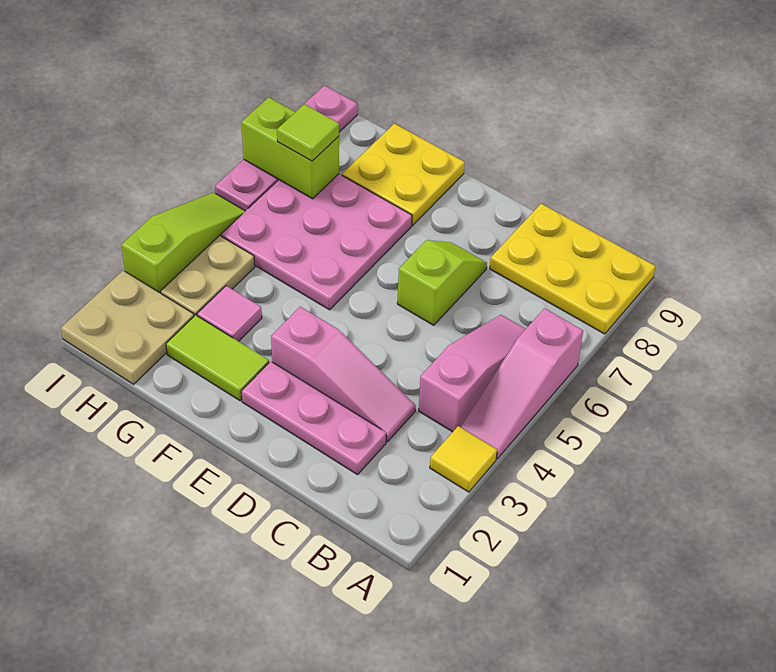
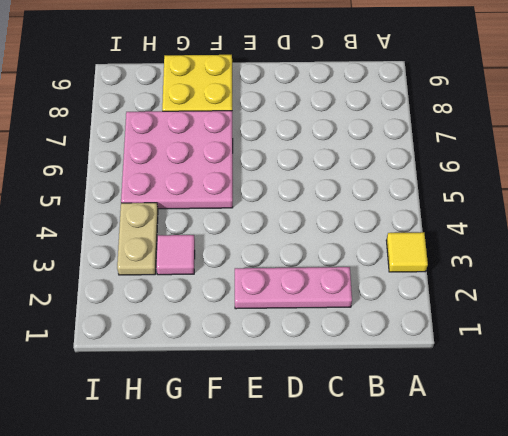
none -> pink slope A4:A6 level 1 top 6
none -> yellow plate A8:C9 level 1
none -> pink slope B4:B6 level 1 top 4

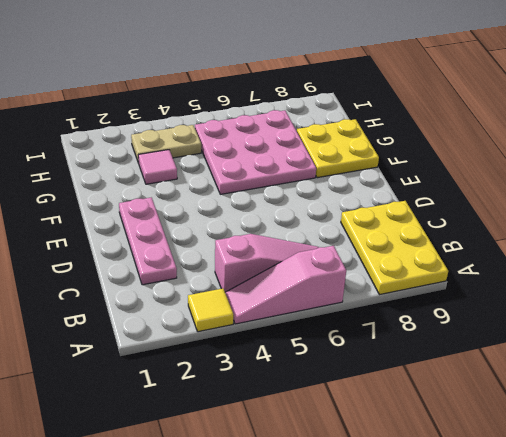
none -> pink slope C3:E3 level 1 top E
none -> lime slope D6:D7 level 1 top 6
none -> lime tile F2:G2 level 1

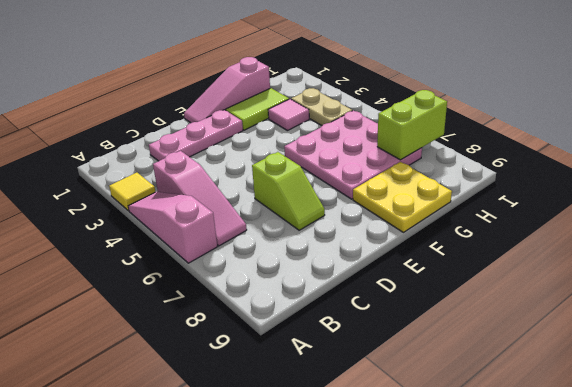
pink slope E1:G1 level 1 top G -> pink slope C3:E3 level 1 top E
none -> yellow plate A8:C9 level 1
none -> tan plate H1:I2 level 1
none -> lime slope I3:I5 level 1 top 3

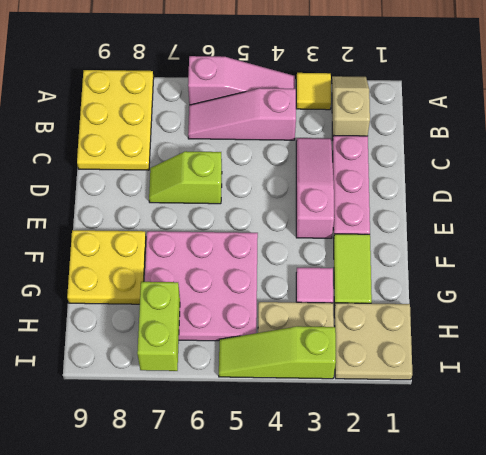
tan slope A2:B2 level 1 top B -> none
none -> pink plate I6:I9 level 1
none -> lime tile H7 level 3

